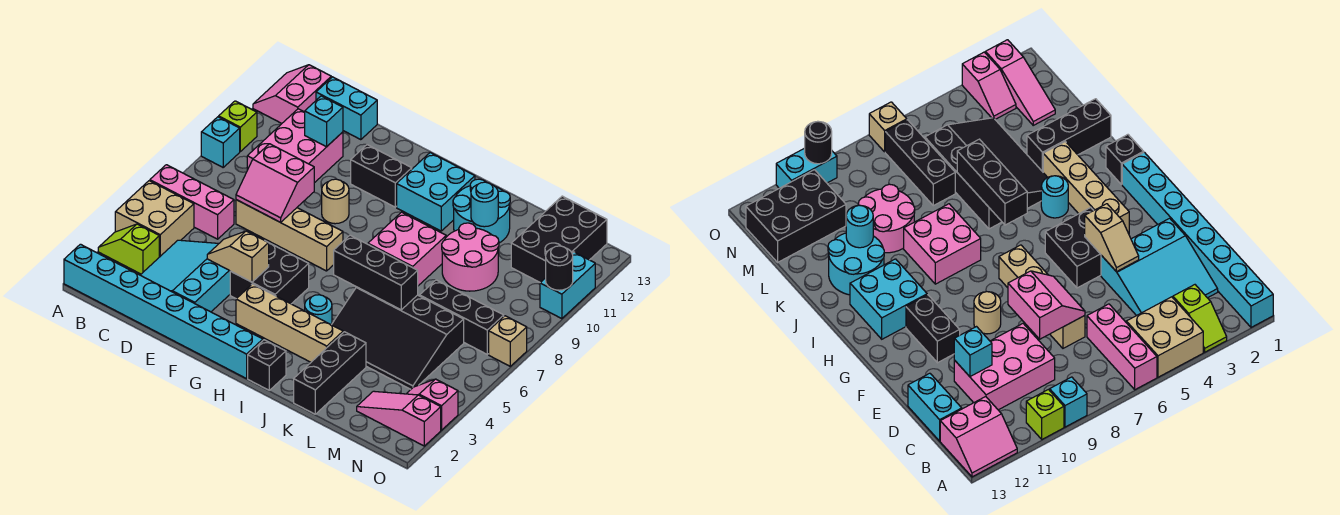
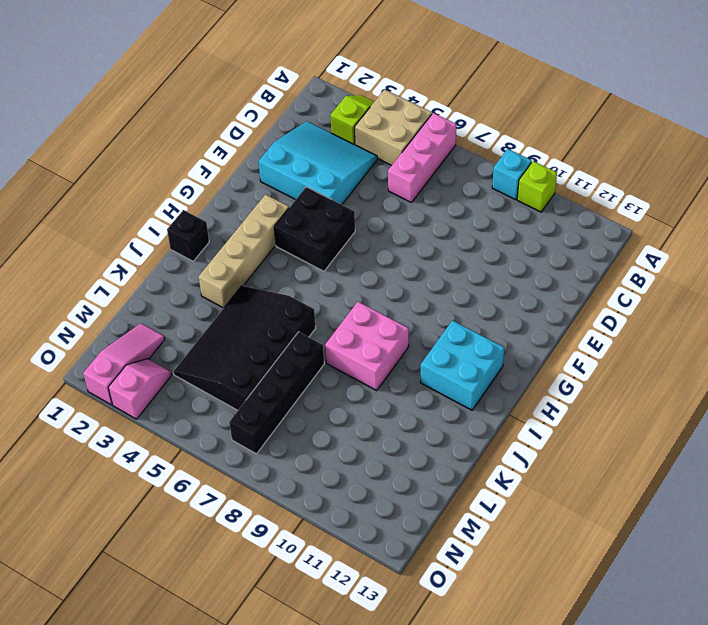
black brick K7:N7 level 1 -> black brick L7:N7 level 1
none -> cyan brick A1:H1 level 1
none -> pink slope A12:B13 level 1 top B
none -> pink brick C9:D11 level 1
none -> cyan brick C13:D13 level 1

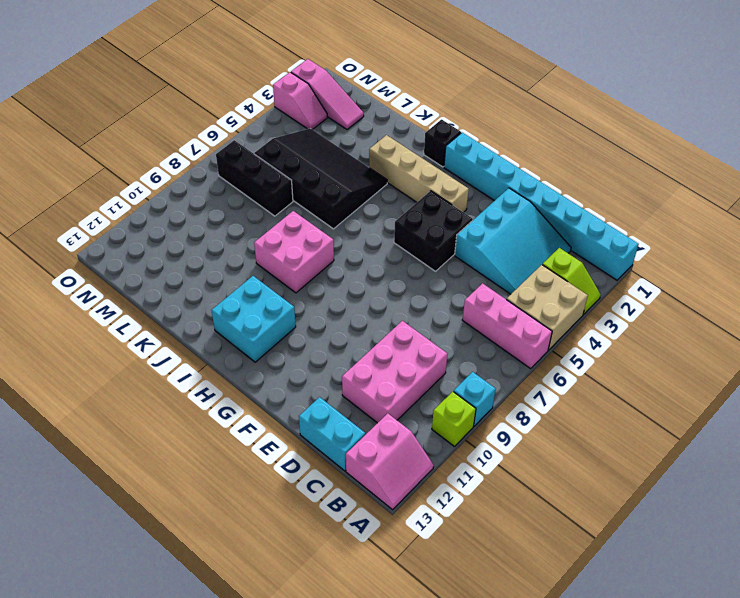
none -> tan brick D7:G7 level 1
none -> tan round brick F9 level 1
none -> black brick F11:G11 level 1
none -> cyan round brick I4 level 1

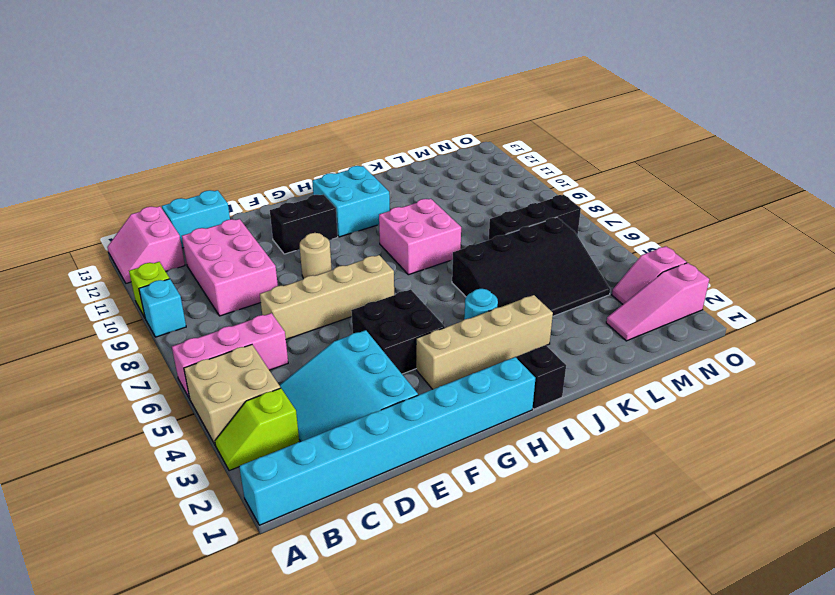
none -> cyan round brick J11:K12 level 1
none -> black brick K1:K3 level 1
none -> pink round brick K9:L10 level 1
none -> black brick M11:N13 level 1

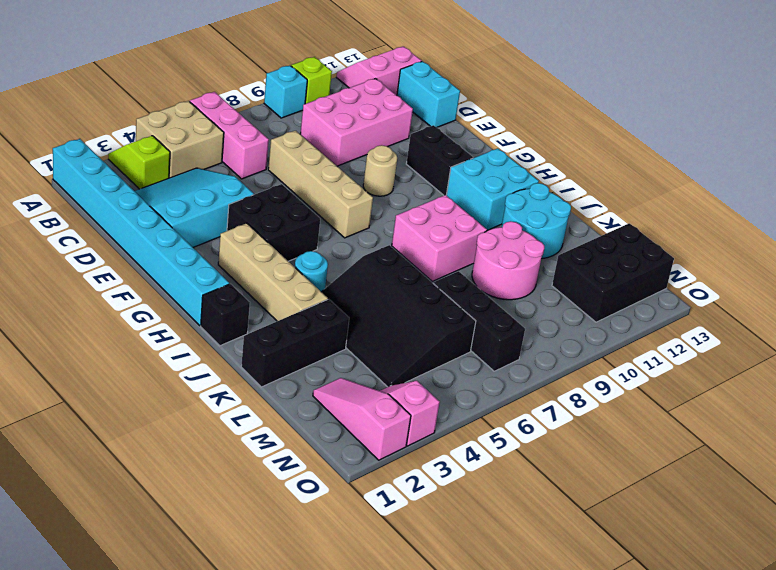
none -> tan brick O7 level 1
none -> cyan brick O10:O11 level 1
none -> pink slope D7:E8 level 2 top 8
none -> cyan brick D11 level 2

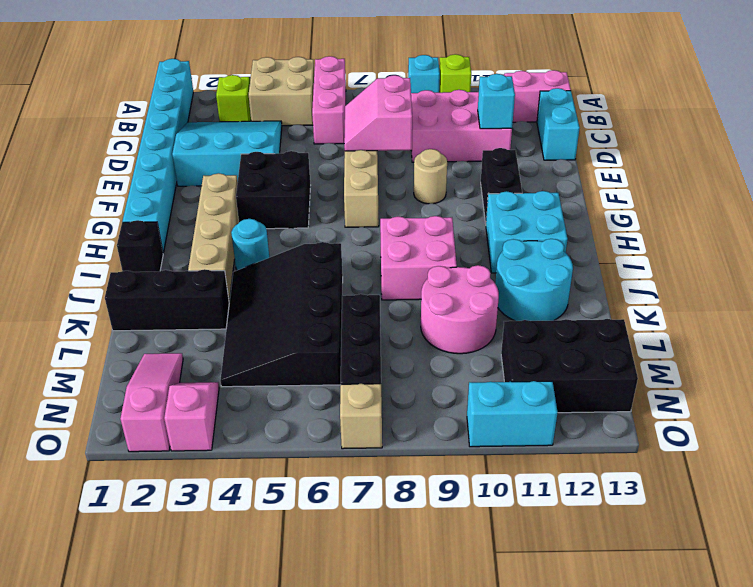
none -> tan slope E4:F4 level 2 top F
none -> black brick I6:K6 level 2
none -> cyan round brick K11 level 2
none -> black round brick O10 level 2

